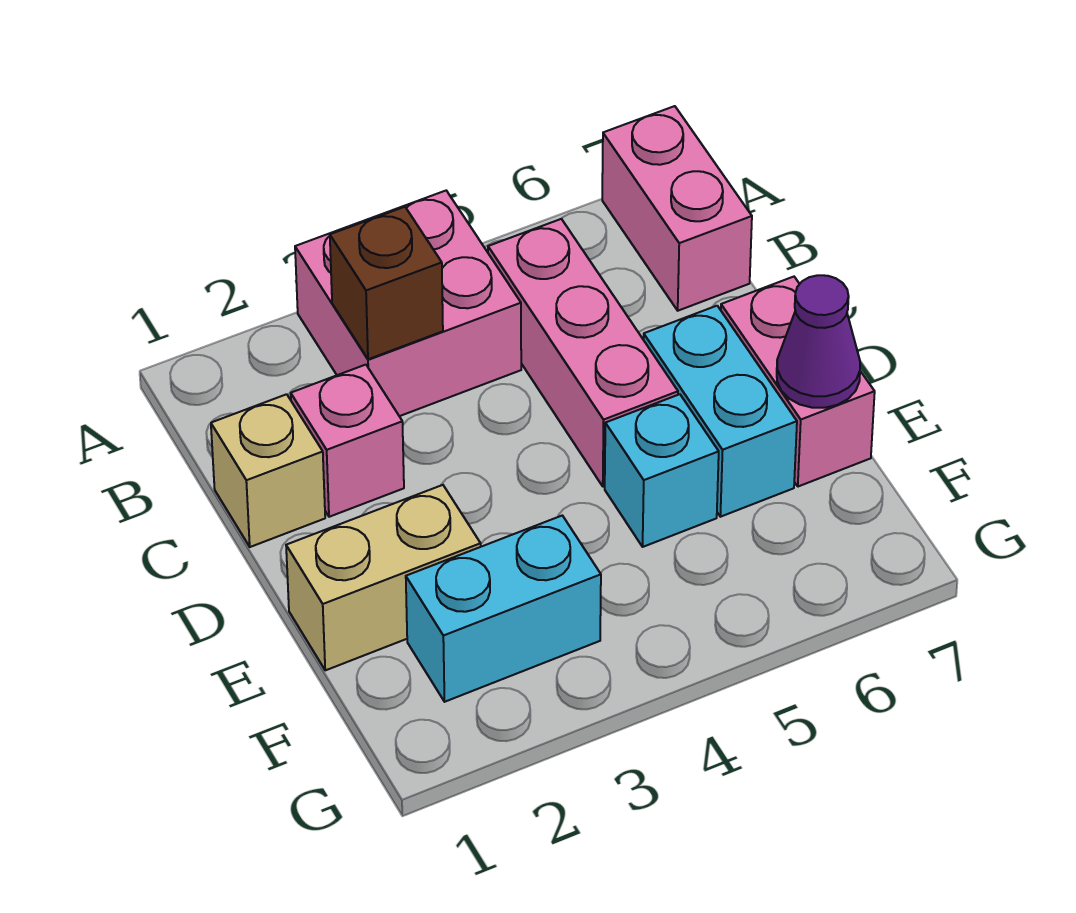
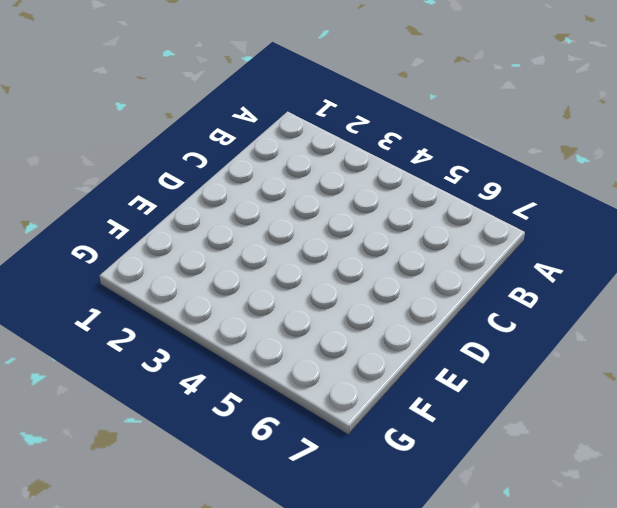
none -> pink brick A3:B4 level 1
none -> pink brick A7:B7 level 1
none -> pink brick B5:D5 level 1

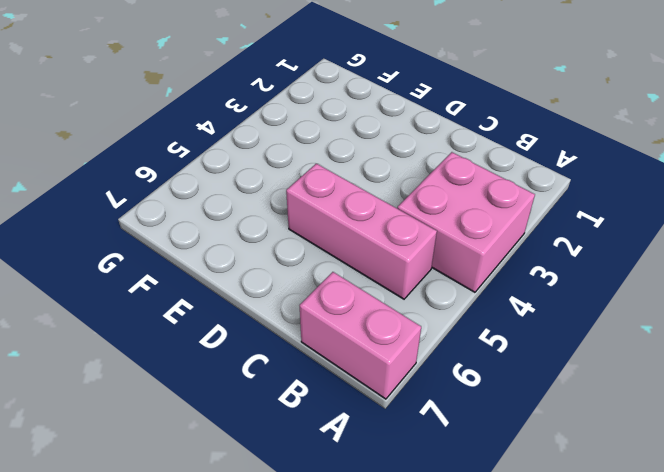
none -> tan brick C1 level 1
none -> pink brick C2 level 1
none -> cyan brick D6:E6 level 1

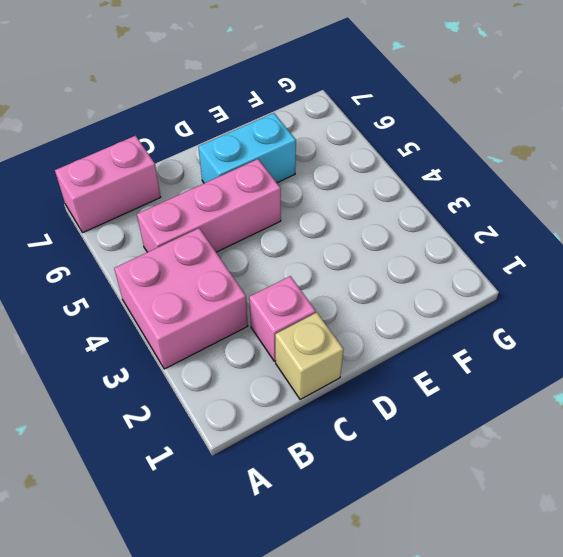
none -> pink brick D7:E7 level 1
none -> tan brick E1:E2 level 1
none -> cyan brick E5 level 1

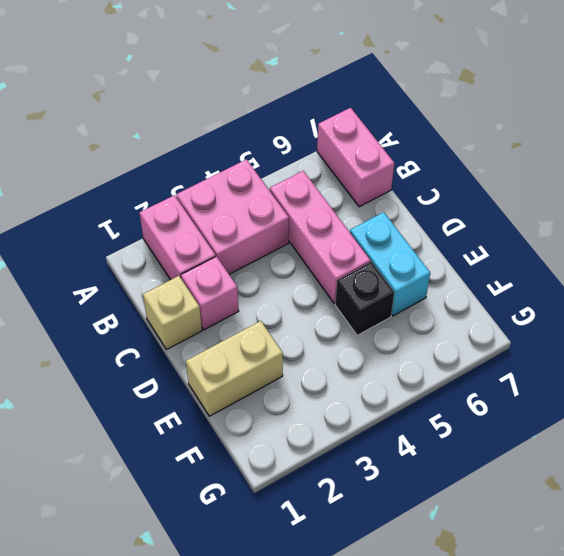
pink brick A2:B2 level 1 -> pink brick D7:E7 level 1
black brick E5 level 1 -> cyan brick E5 level 1
none -> cyan brick F2:F3 level 1
none -> brown brick B3 level 2
none -> purple cone E7 level 2

